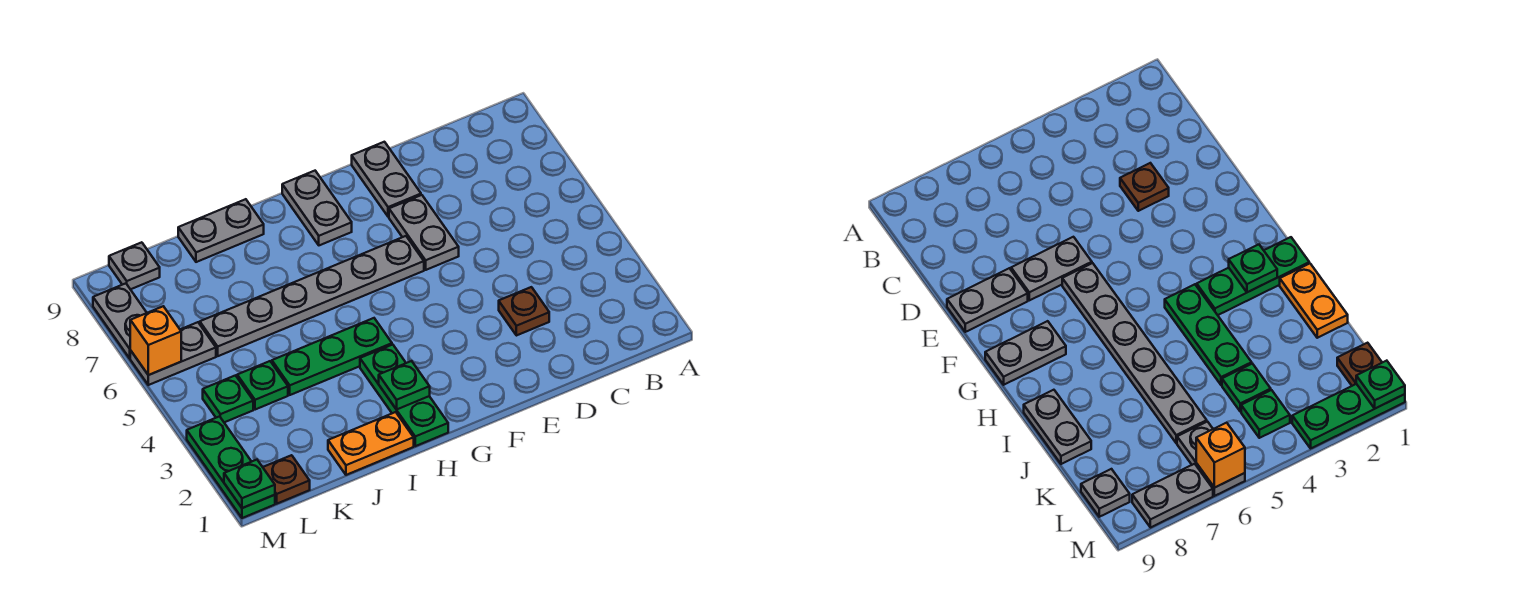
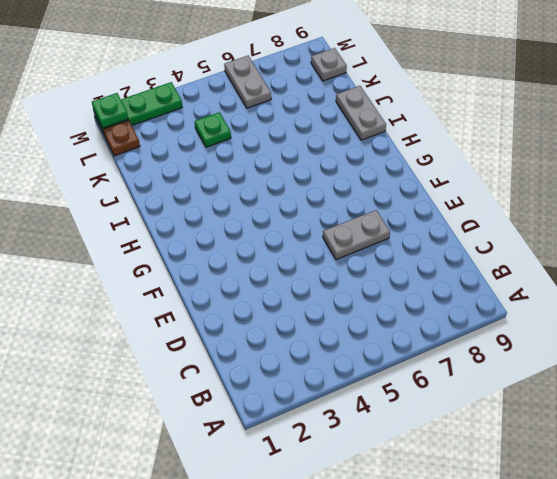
none -> brown plate D3 level 1
none -> grey plate E8:E9 level 1
none -> grey plate F6:K6 level 1

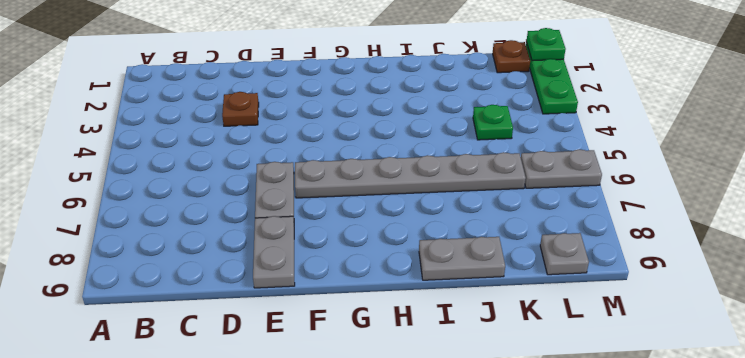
none -> grey plate G8:G9 level 1
none -> green plate H1:H3 level 1
none -> green plate H4:J4 level 1

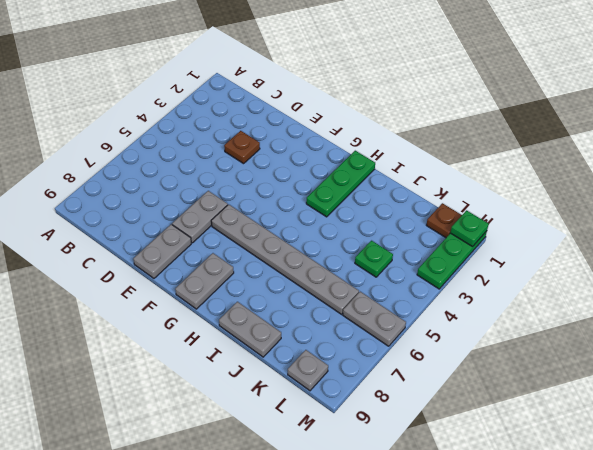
none -> green plate H4:J4 level 1
none -> orange plate I1:J1 level 1
none -> green plate L4 level 1

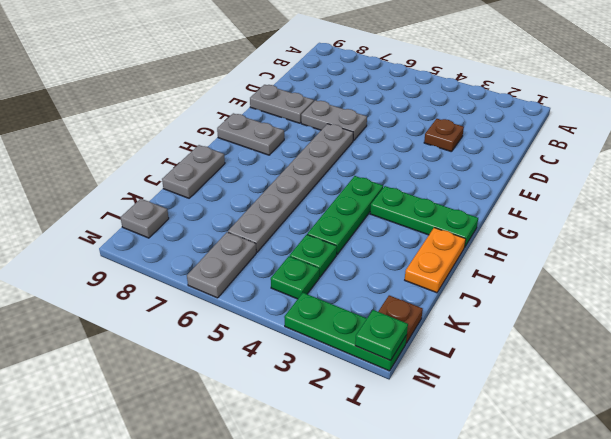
none -> grey plate M7:M8 level 1
none -> green plate H2 level 2
none -> orange brick M6 level 2

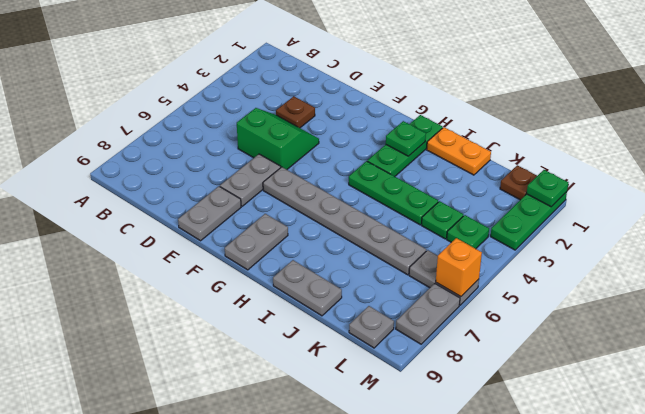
green slope D4:E5 level 1 top 5 -> none

